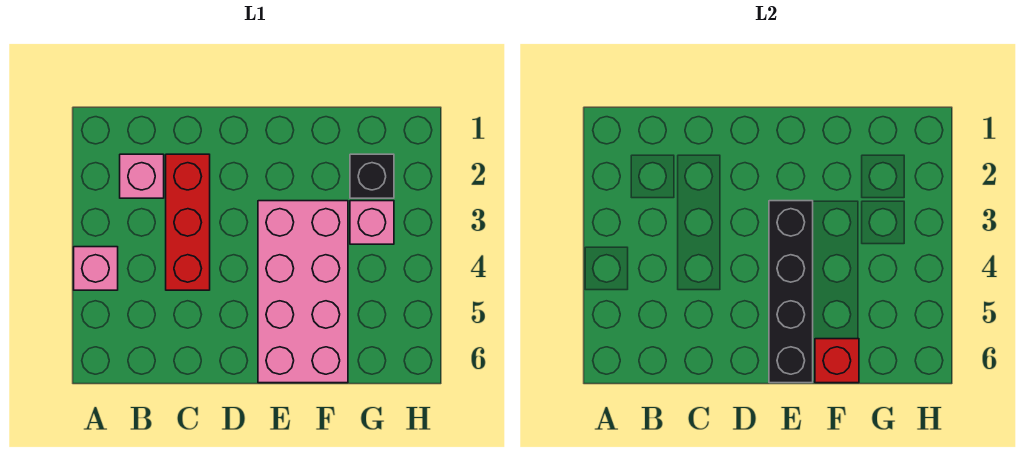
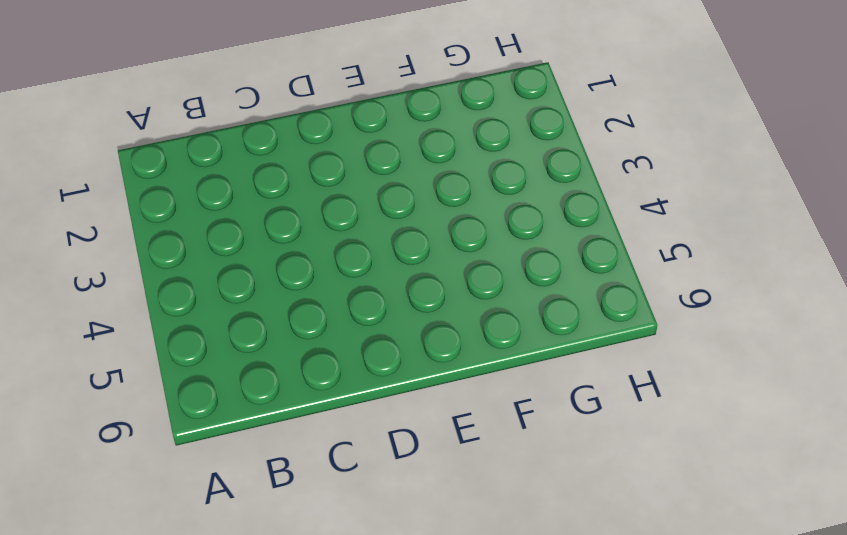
none -> pink brick A4 level 1
none -> pink brick B2 level 1

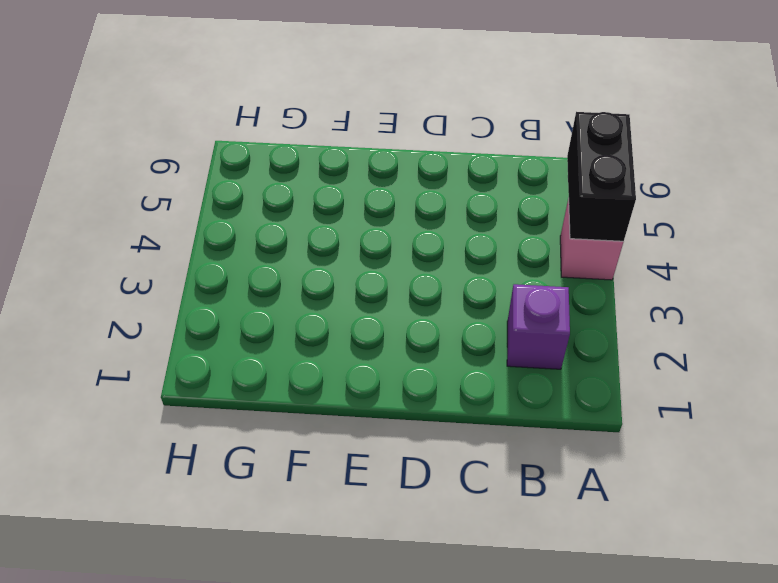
black brick A4:A5 level 2 -> none
purple brick B2 level 1 -> pink brick B2 level 1
none -> red brick C2:C4 level 1
none -> pink brick E3:F6 level 1

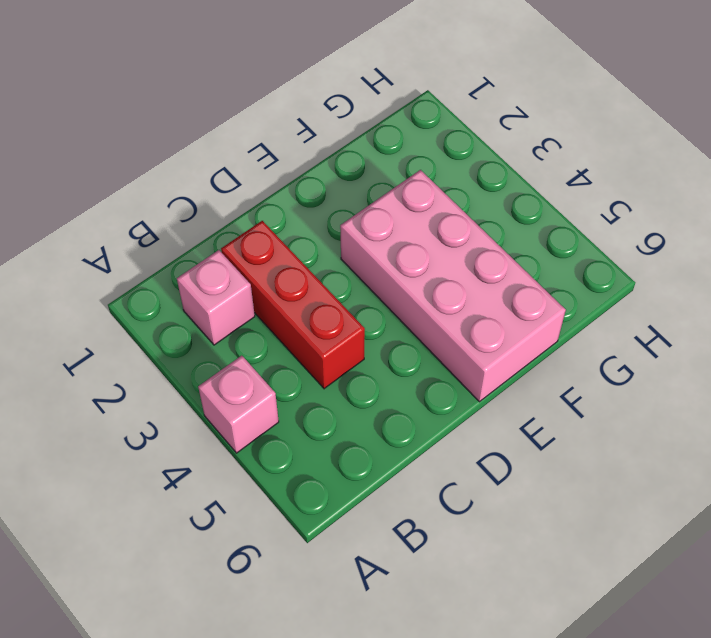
none -> black brick G2 level 1
none -> pink brick G3 level 1

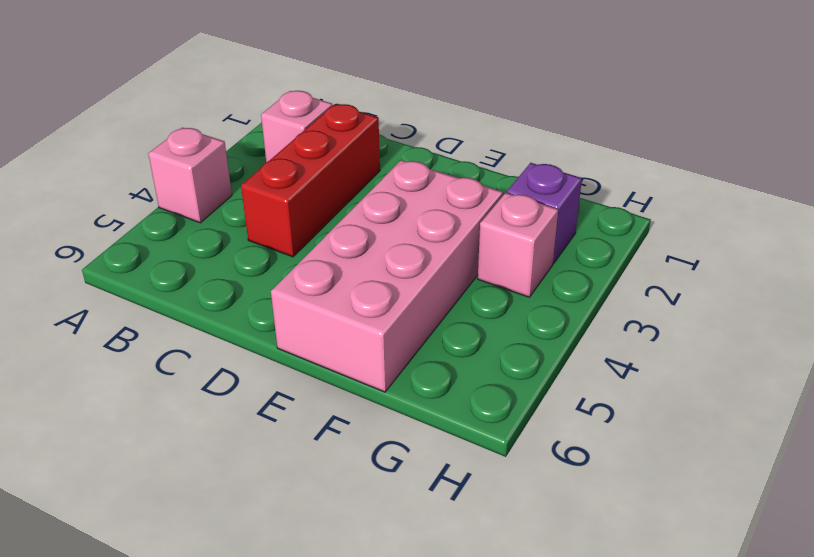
purple brick G2 level 1 -> black brick G2 level 1
none -> black brick E3:E6 level 2
none -> red brick F6 level 2

